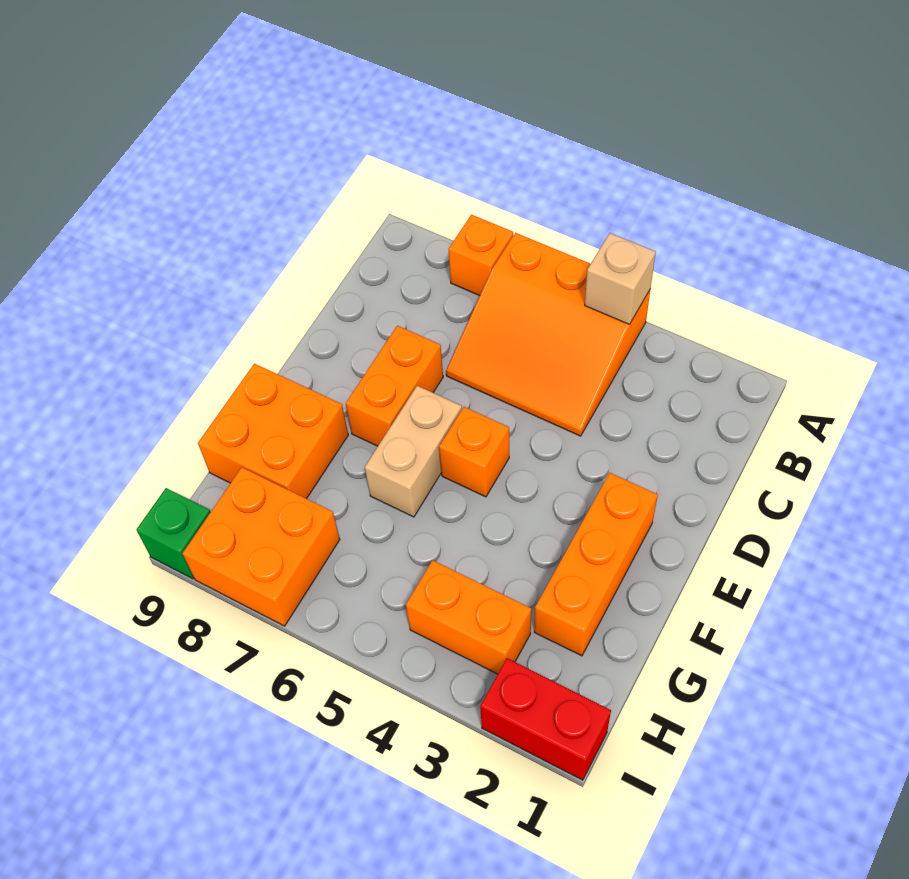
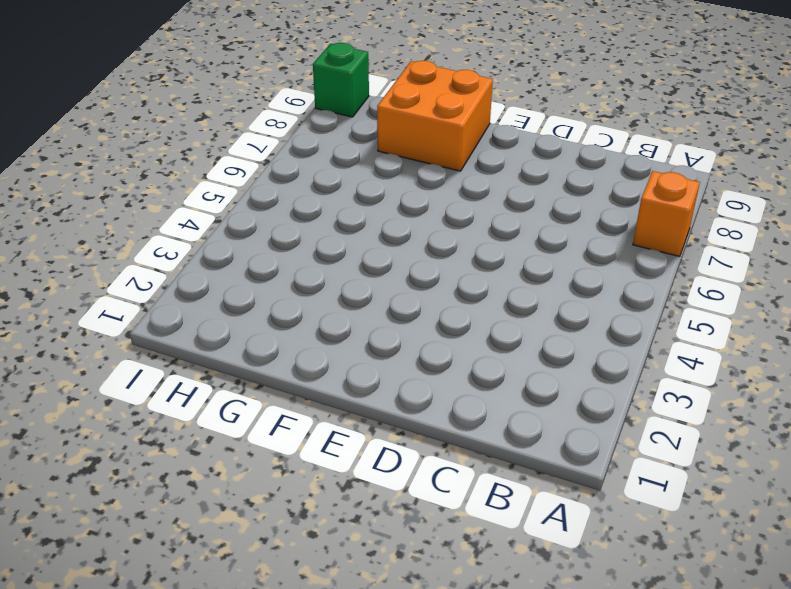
none -> orange slope A4:C6 level 1 top A
none -> orange brick D7:E7 level 1
none -> orange brick E2:G2 level 1

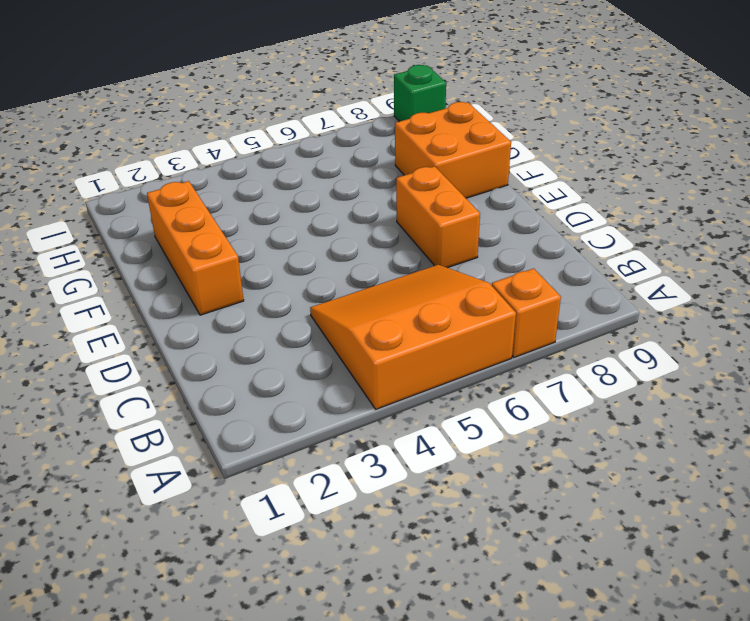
none -> orange brick E5 level 1
none -> tan brick E6:F6 level 1
none -> orange brick H3:H4 level 1

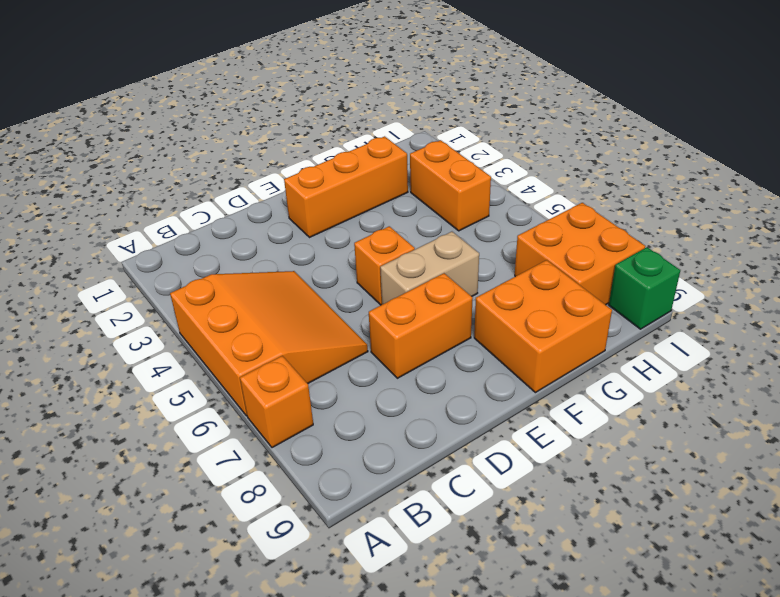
none -> red brick I1:I2 level 1
none -> tan brick A4 level 2

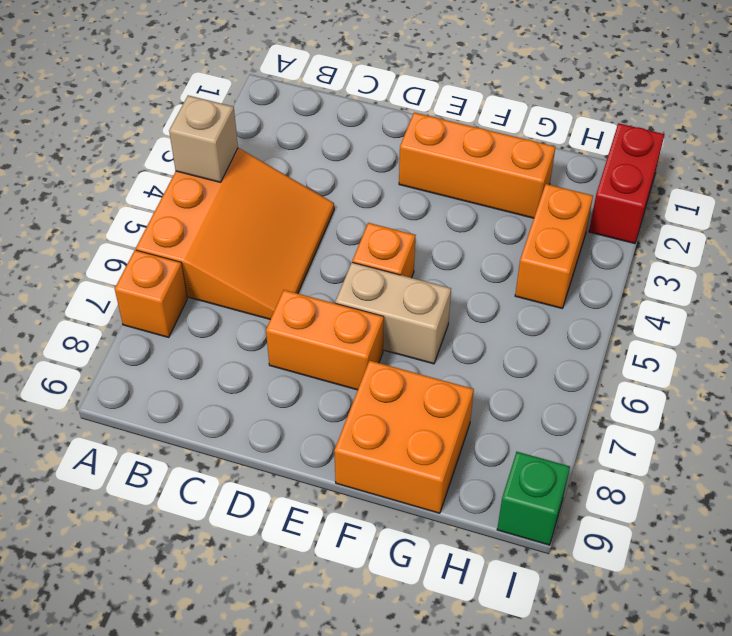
none -> orange brick H7:I8 level 1

